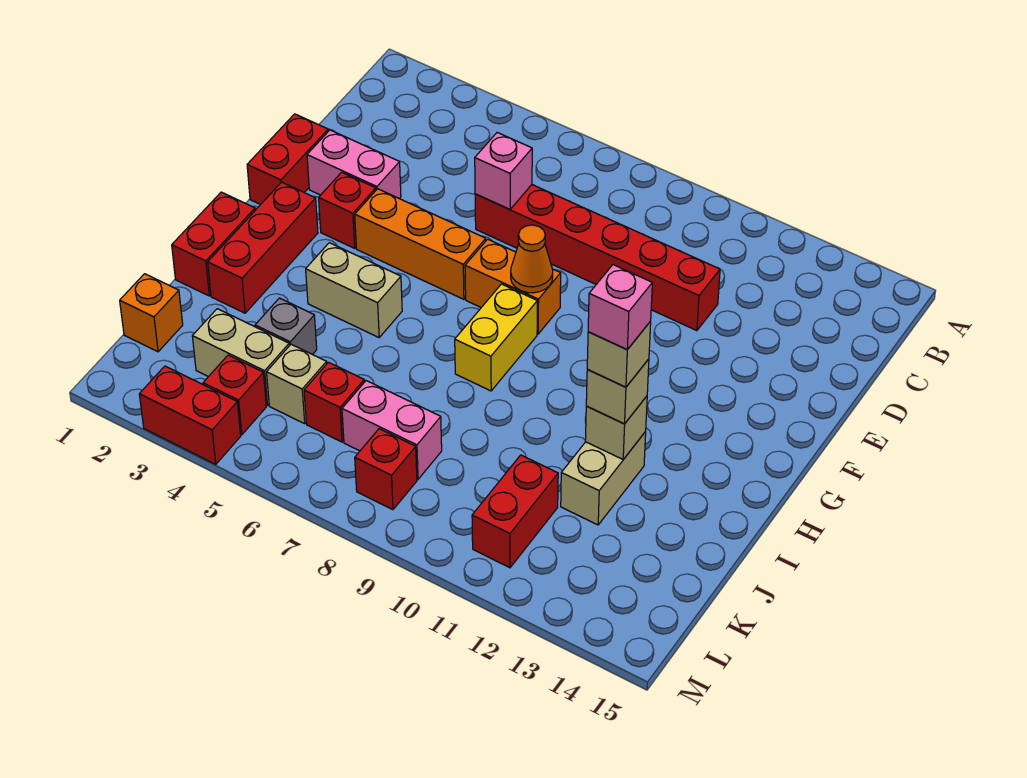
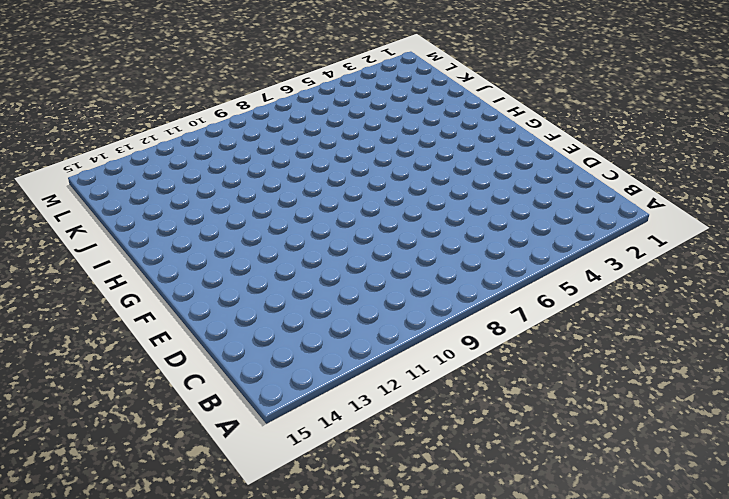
none -> red brick D6:D11 level 1
none -> red brick E1:F1 level 1
none -> pink brick E2:E3 level 1

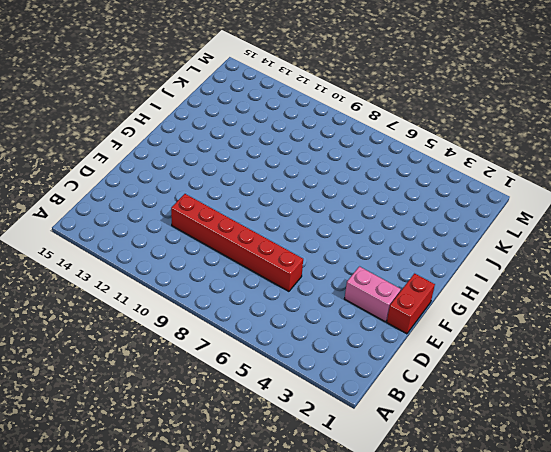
none -> red brick F3 level 1
none -> orange brick F4:F6 level 1
none -> orange brick F7:F8 level 1

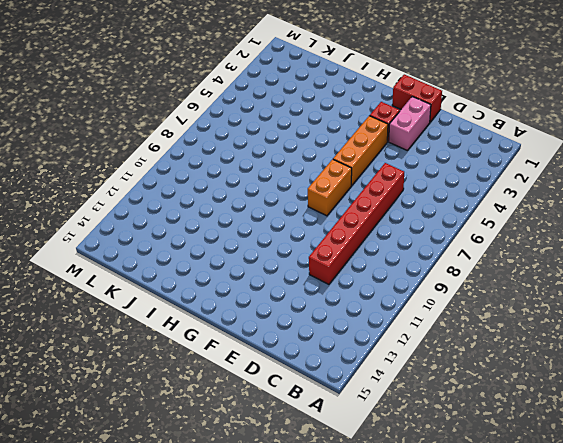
none -> red brick G2:I2 level 1
none -> yellow brick G8:H8 level 1
none -> red brick H1:I1 level 1

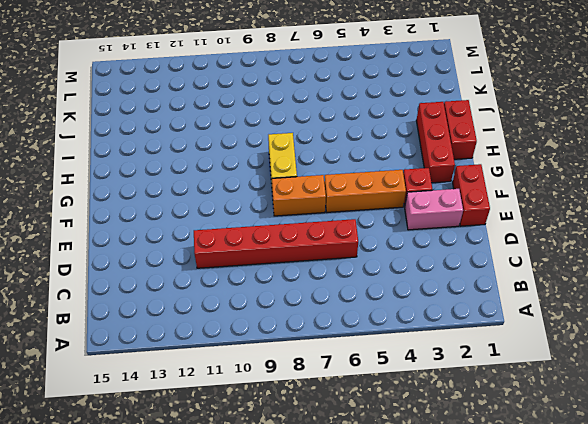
none -> tan brick H4:H5 level 1
none -> tan brick I12:J12 level 1
none -> grey brick J4 level 1

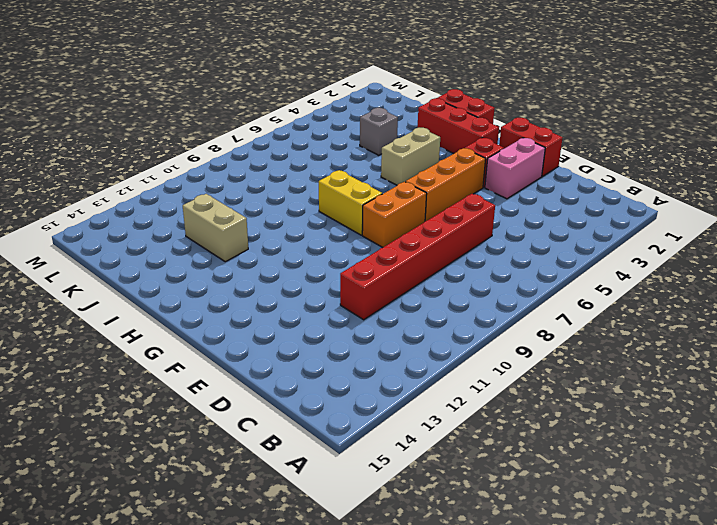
none -> orange brick K1 level 1
none -> tan brick K3:K4 level 1
none -> tan brick K5 level 1

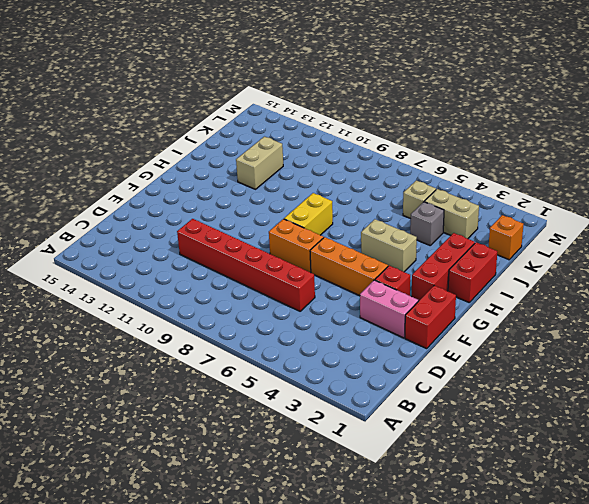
none -> red brick K6 level 1
none -> pink brick K7:K8 level 1
none -> red brick K11:L11 level 1

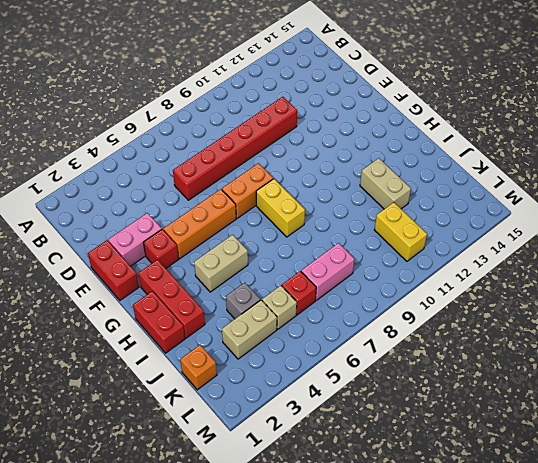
yellow brick K11:L11 level 1 -> red brick K11:L11 level 1
none -> red brick L4 level 1
none -> red brick L8 level 1
none -> red brick M3:M4 level 1

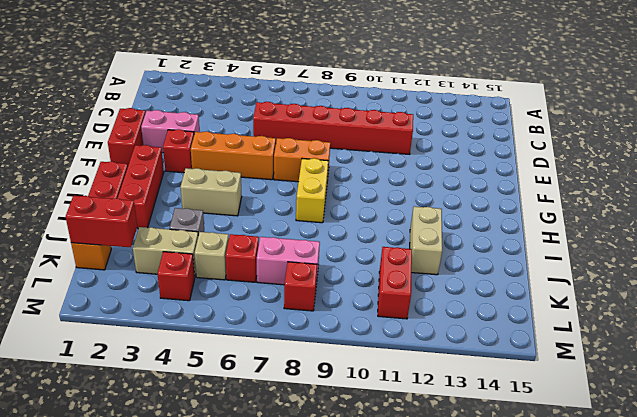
red brick K1:K2 level 2 -> red brick M3:M4 level 1
none -> pink brick D6 level 2
none -> orange cone F8 level 2
none -> tan brick I12 level 2

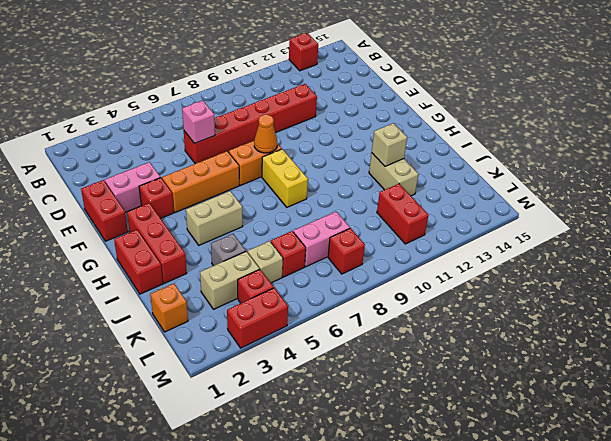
red brick A13 level 1 -> none
none -> tan brick I12 level 3
none -> tan brick I12 level 4
none -> pink brick I12 level 5

